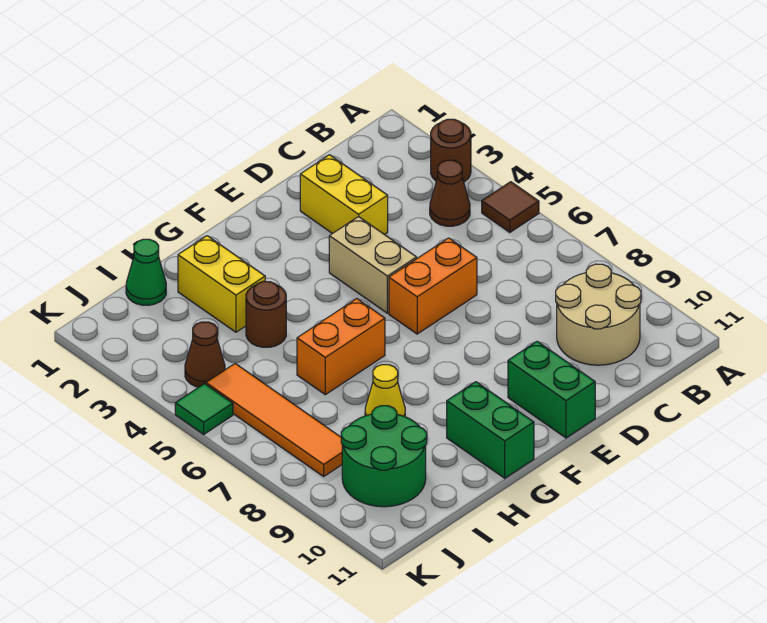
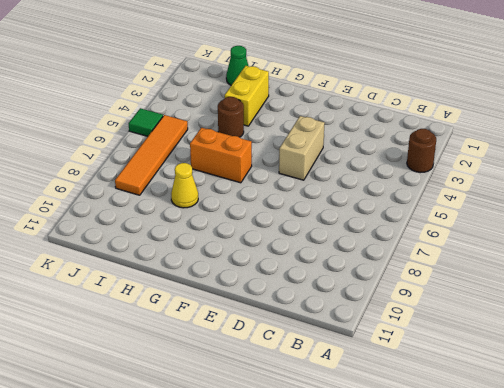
none -> brown tile A5 level 1
none -> brown cone B4 level 1
none -> tan round brick B9:C10 level 1

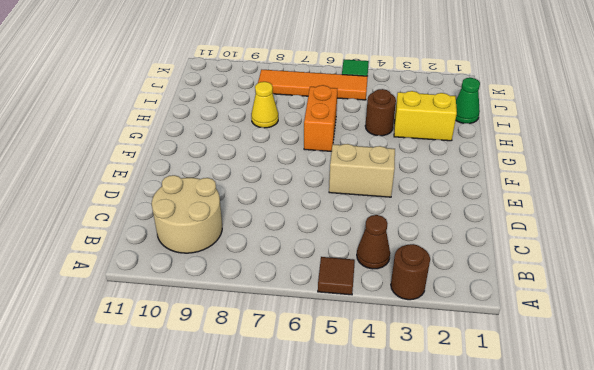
none -> yellow brick D2:D3 level 1
none -> orange brick D6:E6 level 1
none -> green brick E10:E11 level 1

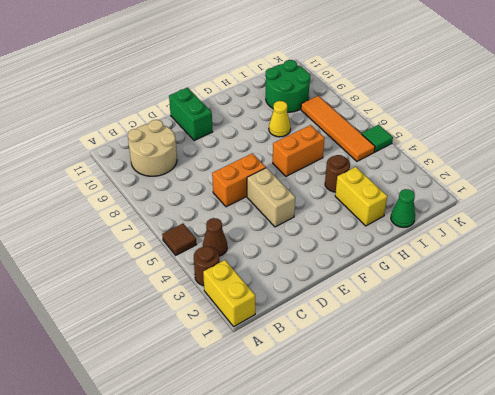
yellow brick A1:A2 level 1 -> yellow brick D2:D3 level 1
none -> green brick G10:G11 level 1
none -> brown cone J4 level 1

